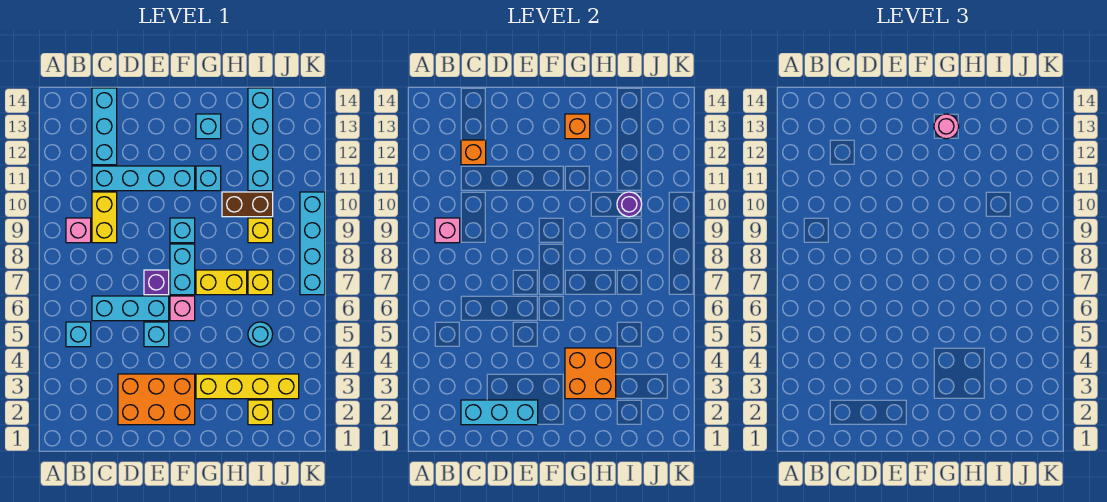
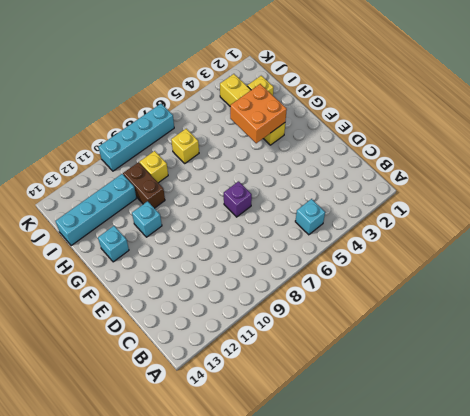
none -> pink brick B9 level 1
none -> cyan brick C6:E6 level 1
none -> yellow brick C9:C10 level 1
none -> cyan brick C11:F11 level 1

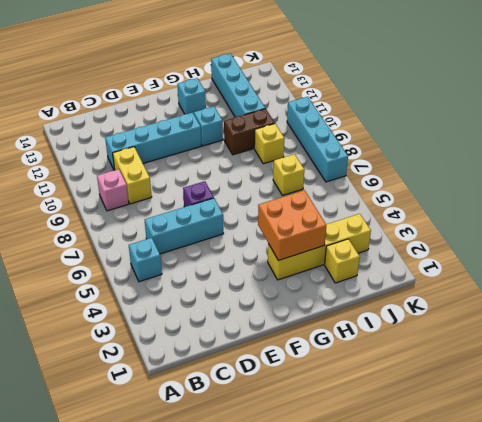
none -> cyan brick C12:C14 level 1
none -> orange brick D2:F3 level 1
none -> cyan brick E5 level 1
none -> pink brick F6 level 1

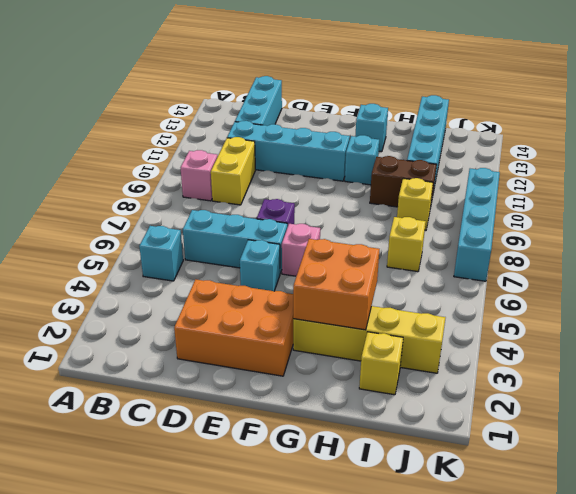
none -> cyan brick F7:F8 level 1
none -> cyan brick F9 level 1
none -> yellow brick G7:H7 level 1
none -> cyan round brick I5 level 1

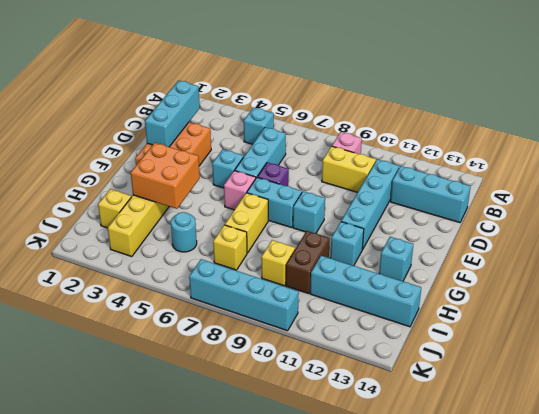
none -> pink brick B9 level 2
none -> orange brick C12 level 2
none -> orange brick G13 level 2
none -> purple round brick I10 level 2

